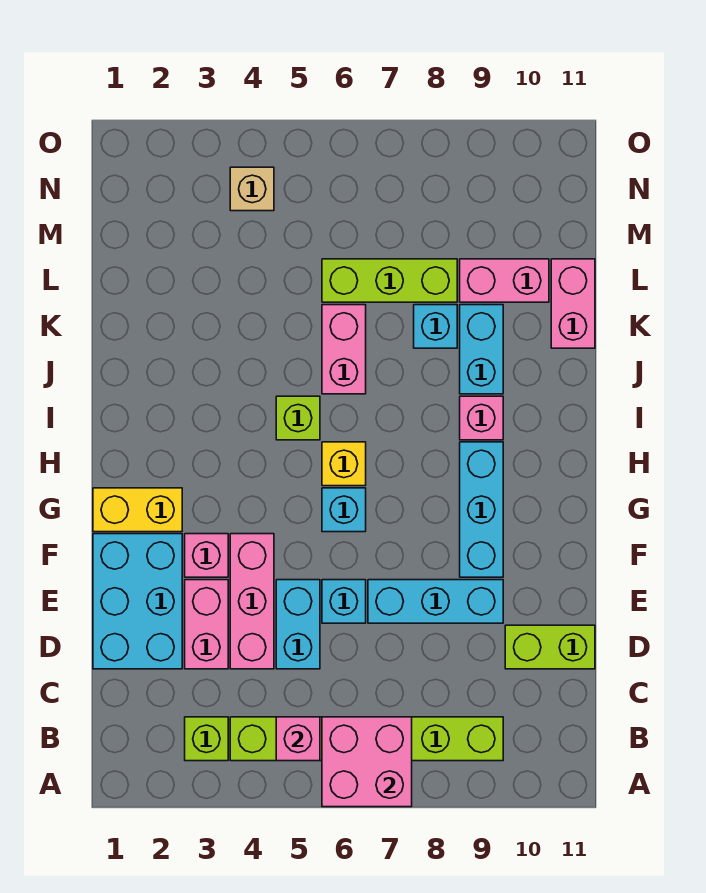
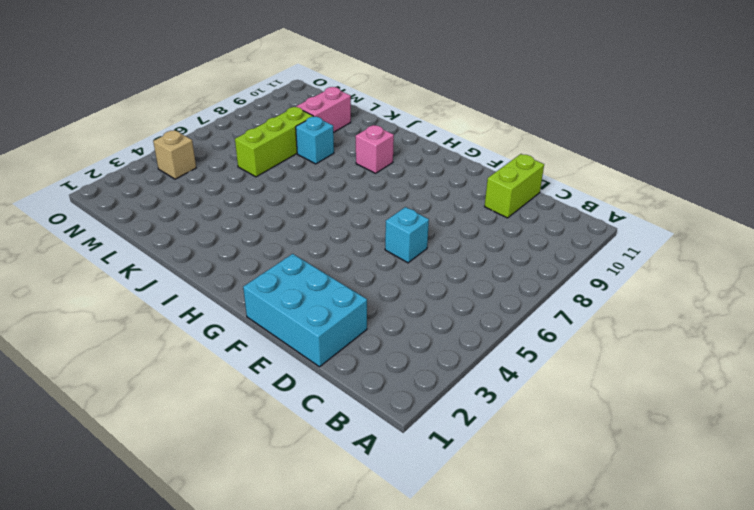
none -> lime brick B3 level 1
none -> lime brick B4:B9 level 1
none -> pink brick D3:E3 level 1

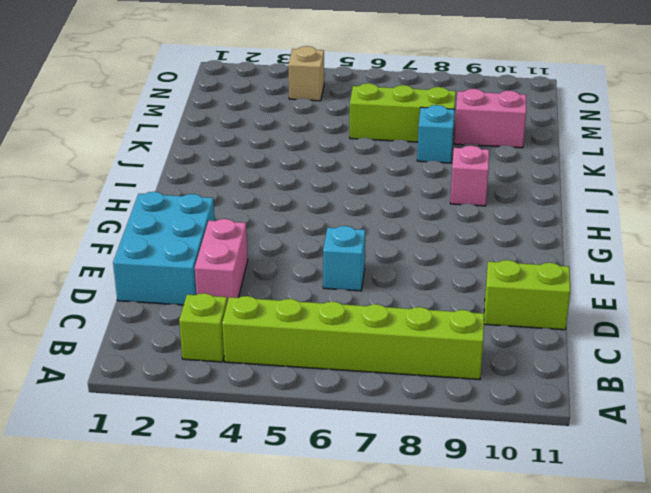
none -> pink brick D4:F4 level 1
none -> cyan brick D5:E5 level 1
none -> cyan brick E7:E9 level 1

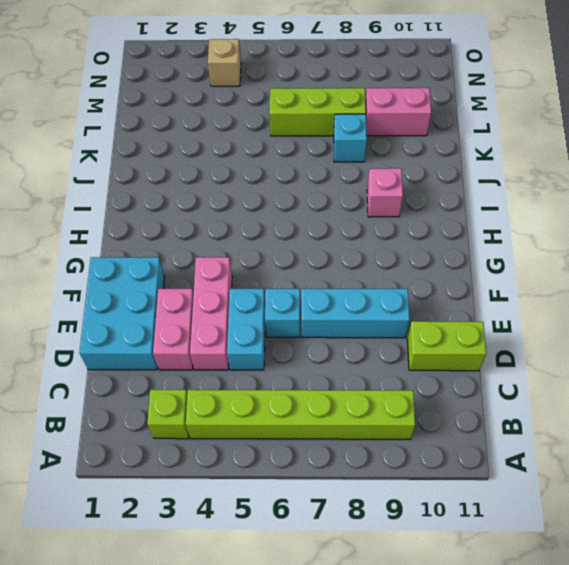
none -> pink brick F3 level 1
none -> cyan brick F9:H9 level 1
none -> yellow brick G1:G2 level 1

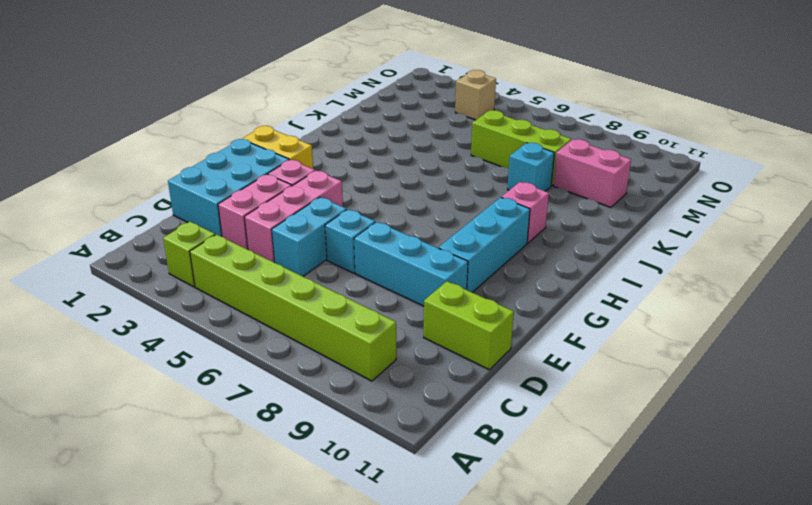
none -> cyan brick G6 level 1
none -> yellow brick H6 level 1
none -> lime brick I5 level 1

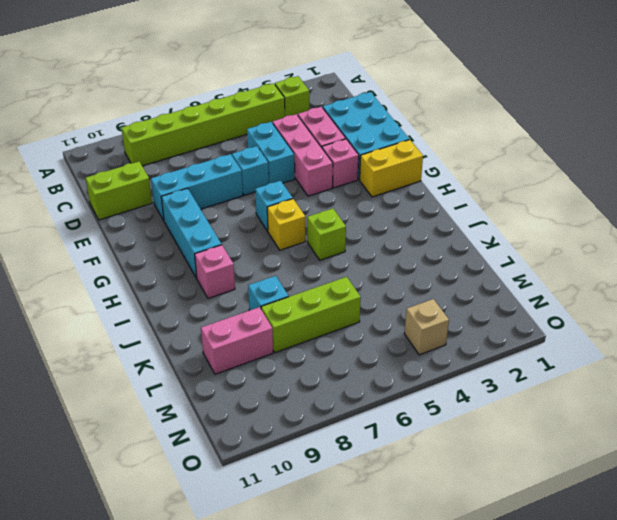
none -> pink brick J6:K6 level 1
none -> cyan brick J9:K9 level 1
none -> pink brick K11:L11 level 1

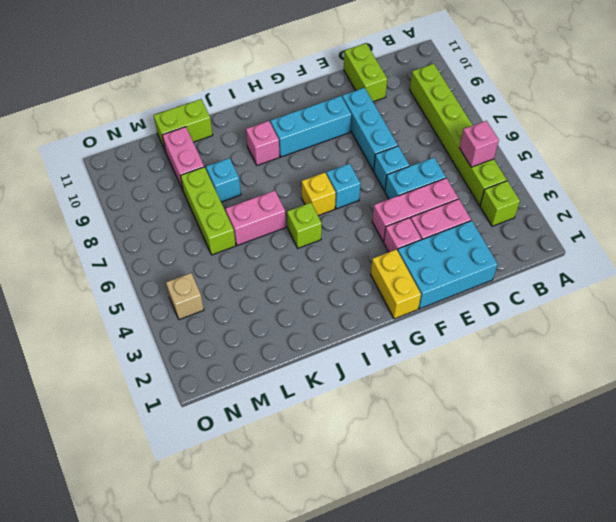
lime brick K11:L11 level 1 -> pink brick K11:L11 level 1
none -> cyan brick J9:K9 level 1
none -> pink brick A6:B7 level 2

